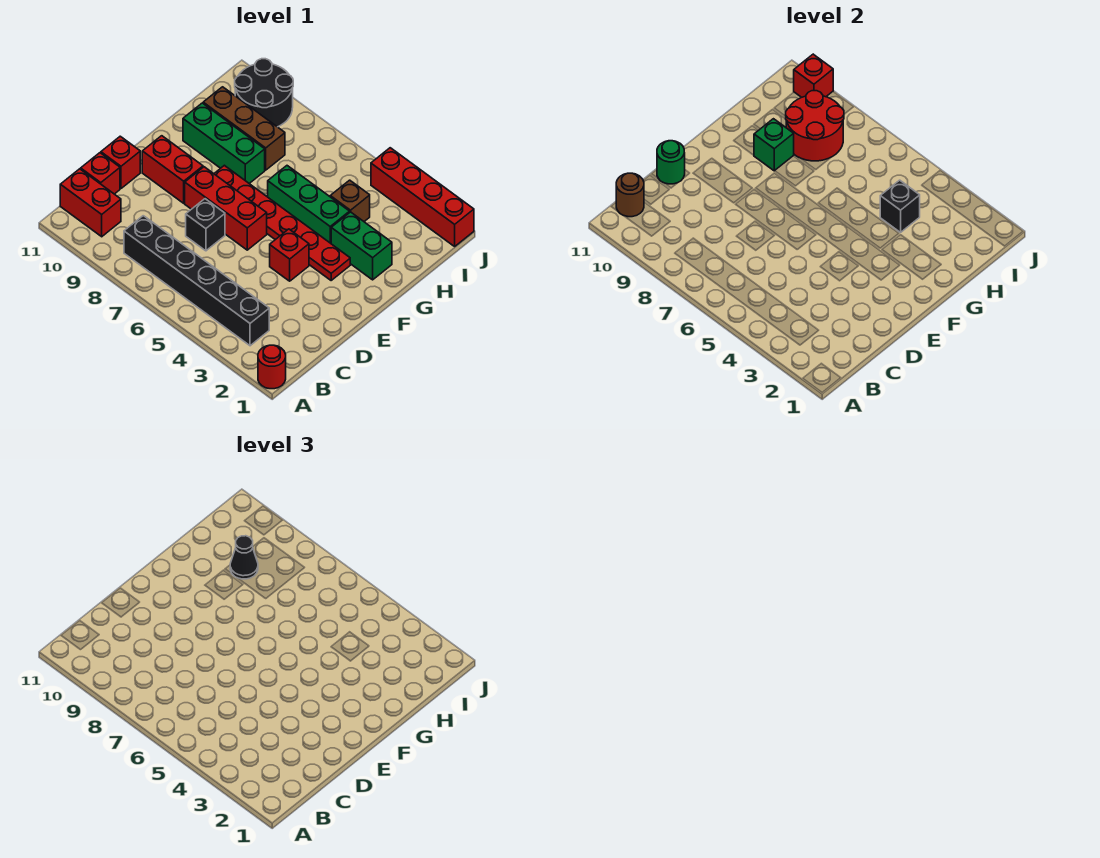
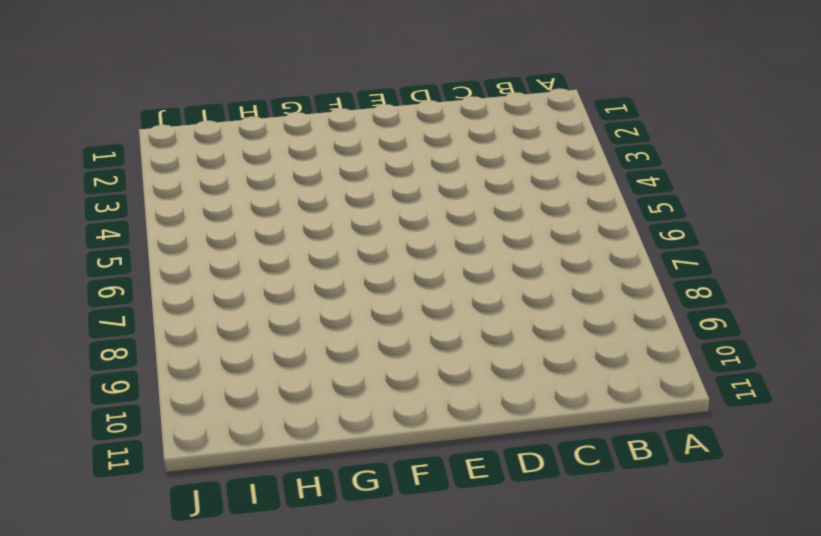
none -> red round brick A1 level 1
none -> black brick B3:B8 level 1
none -> red brick B10:B11 level 1

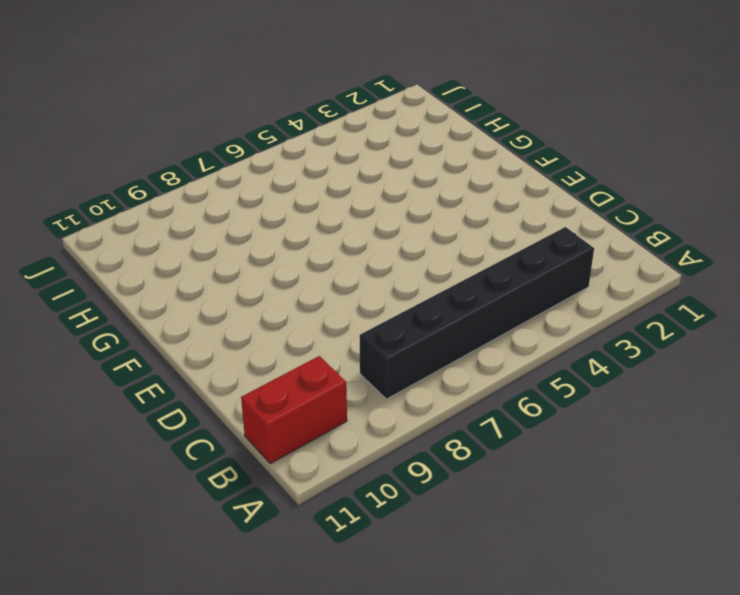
none -> red round brick A1 level 1
none -> red brick C11 level 1
none -> black brick D7 level 1

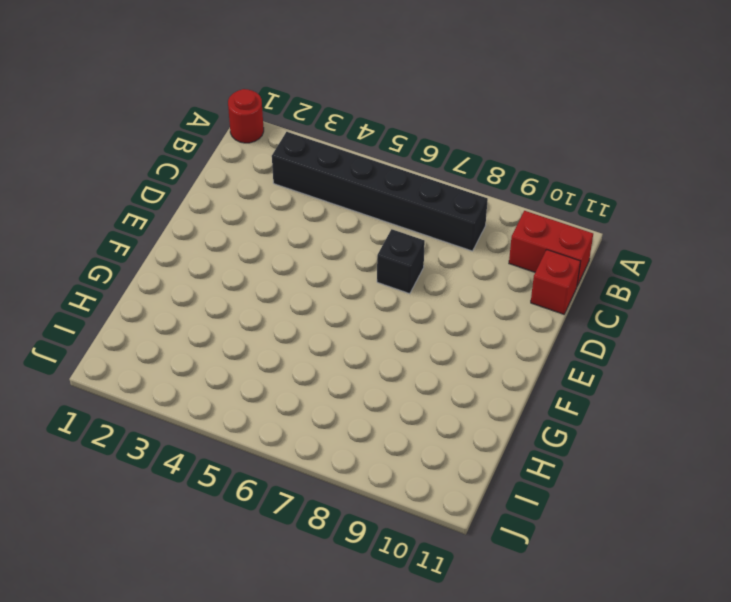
none -> red brick D11 level 1
none -> red brick E4 level 1
none -> red brick E6:E8 level 1

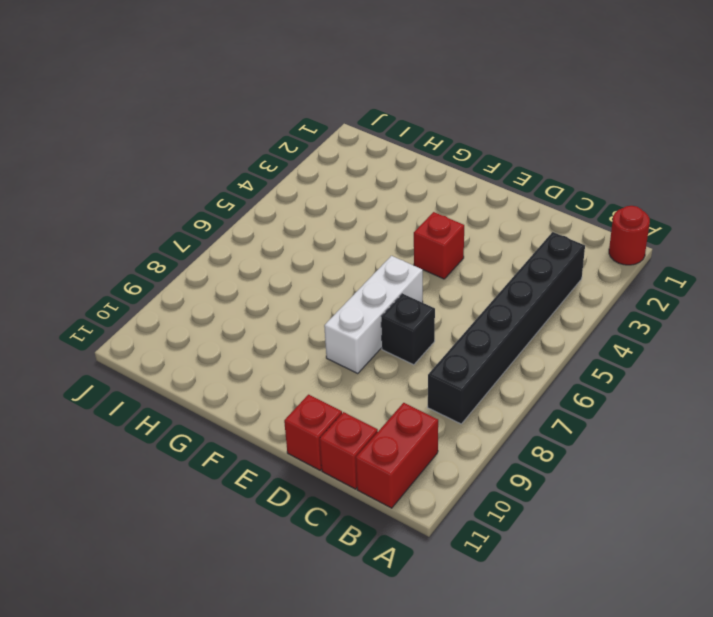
white brick E6:E8 level 1 -> red brick E6:E8 level 1
none -> red brick E9:E10 level 1
none -> red plate F3:F8 level 1
none -> green brick G2:G3 level 1

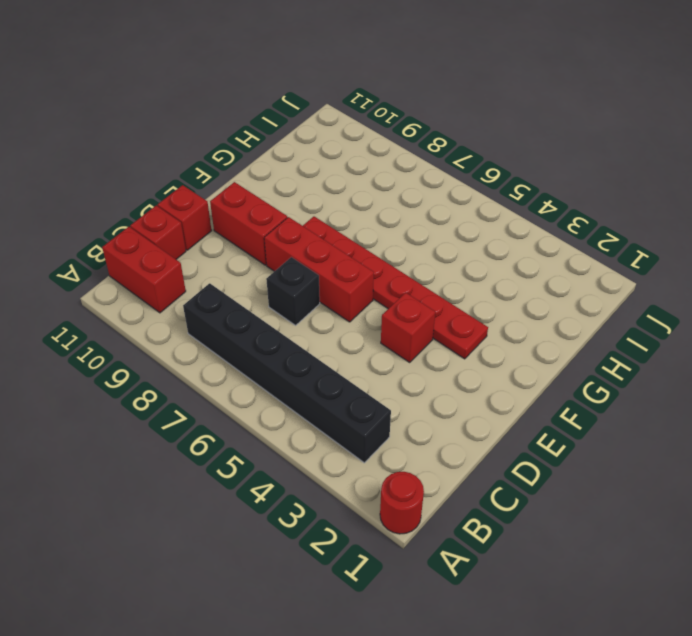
none -> green brick G2:G3 level 1
none -> green brick G4:G6 level 1
none -> green brick G8:G10 level 1

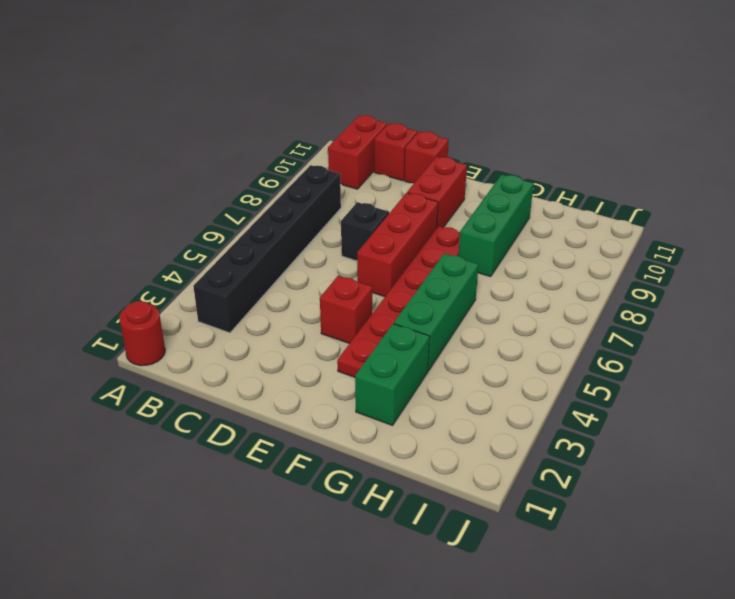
none -> brown brick H4 level 1
none -> brown brick H8:H10 level 1
none -> black round brick I9:J10 level 1

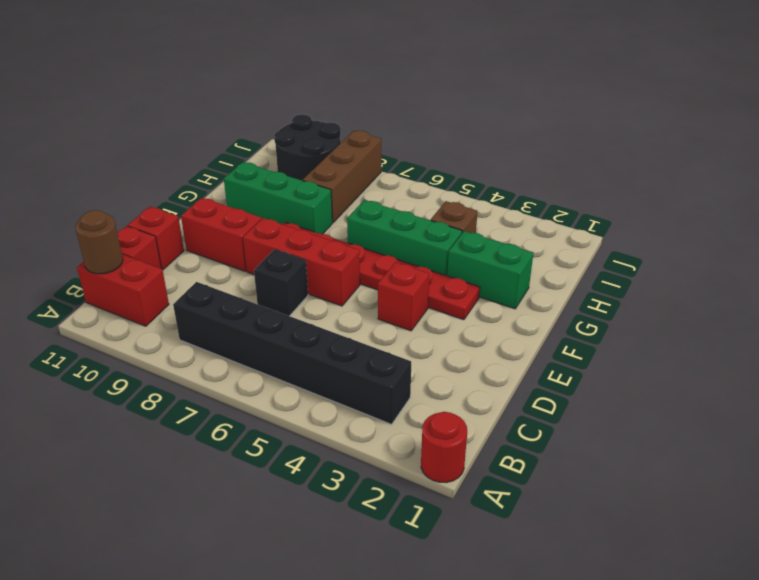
brown brick H8:J8 level 1 -> brown brick H8:H10 level 1
none -> red brick J1:J4 level 1
none -> green round brick D11 level 2
none -> green brick G9 level 2

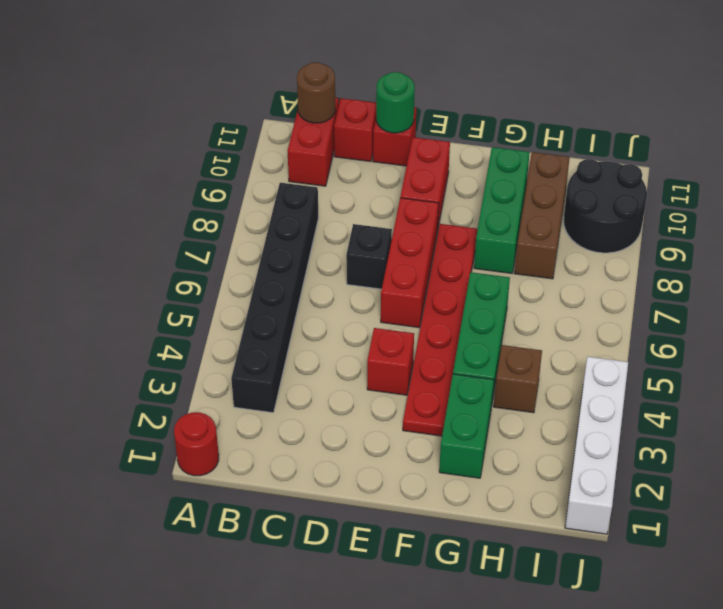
white brick J1:J4 level 1 -> red brick J1:J4 level 1
none -> green brick G9 level 2
none -> black brick H4 level 2
none -> red round brick H8:I9 level 2

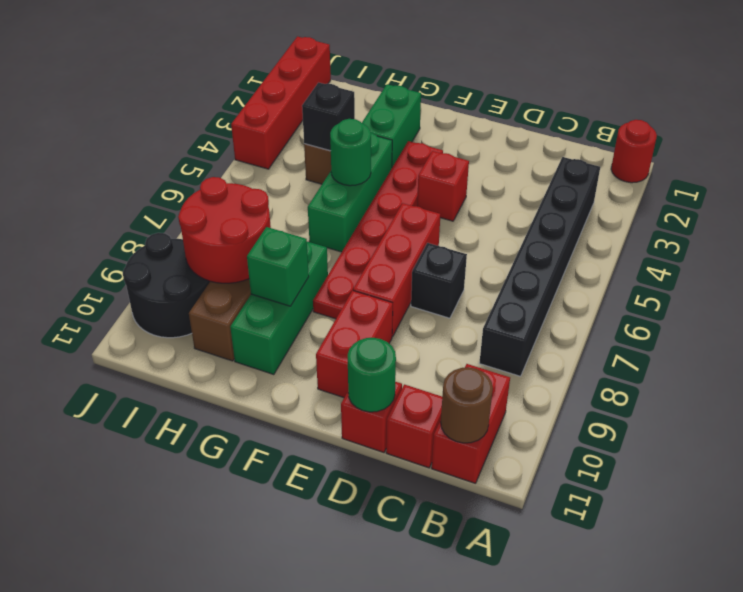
green round brick G5 level 2 -> none
none -> red brick J10 level 2
none -> black cone H9 level 3

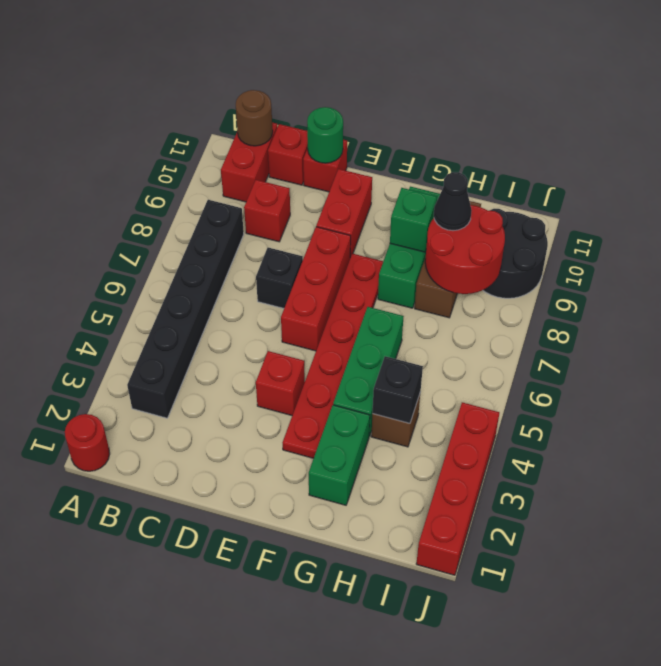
red brick C9 level 1 -> red brick J10 level 2

